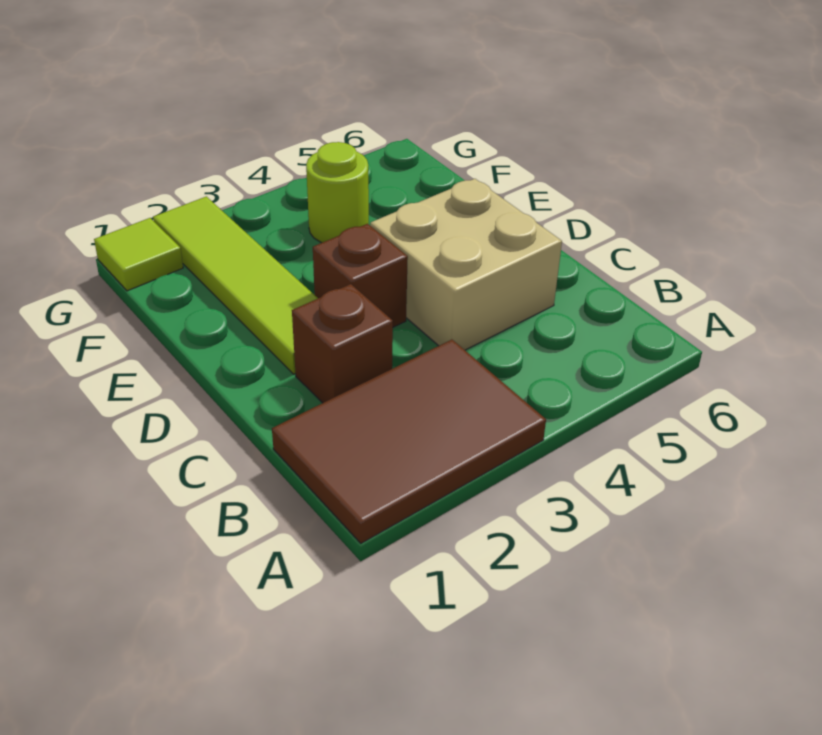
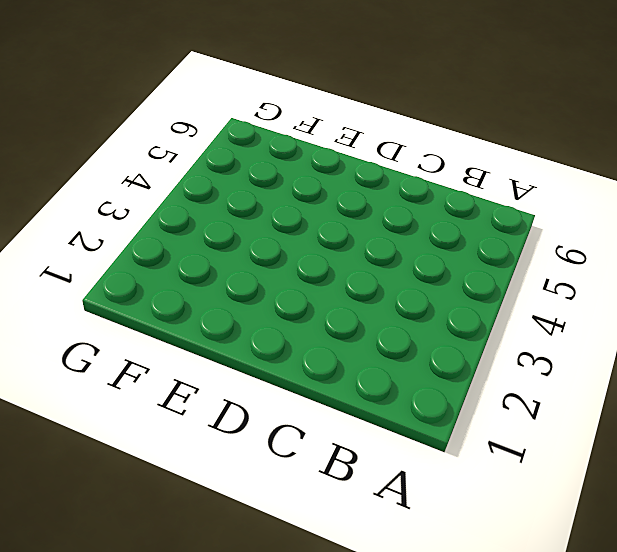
none -> brown tile A1:B3 level 1
none -> brown brick C2 level 1

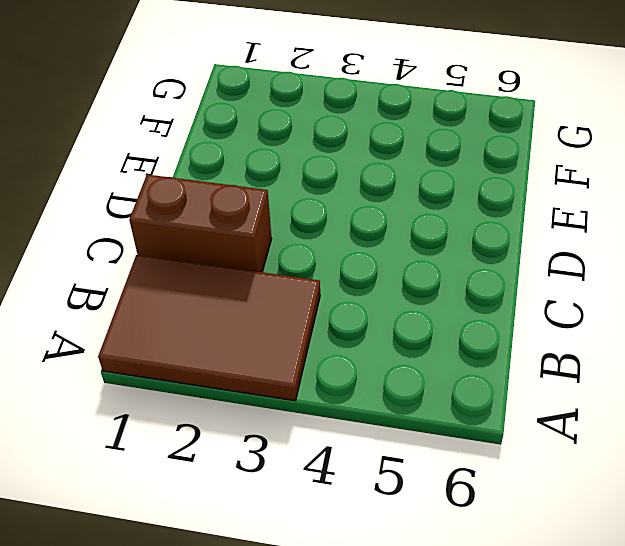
brown brick C1:C2 level 1 -> brown brick C2 level 1
none -> tan brick C4:D5 level 1
none -> lime tile D2:G2 level 1

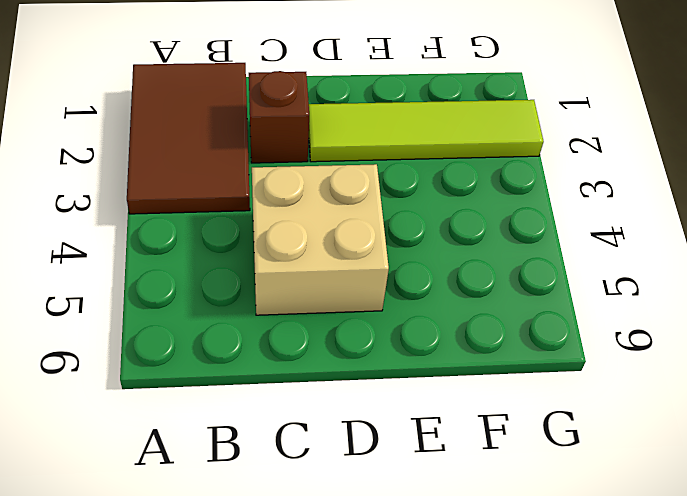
none -> brown brick D3 level 1
none -> lime round brick F4 level 1

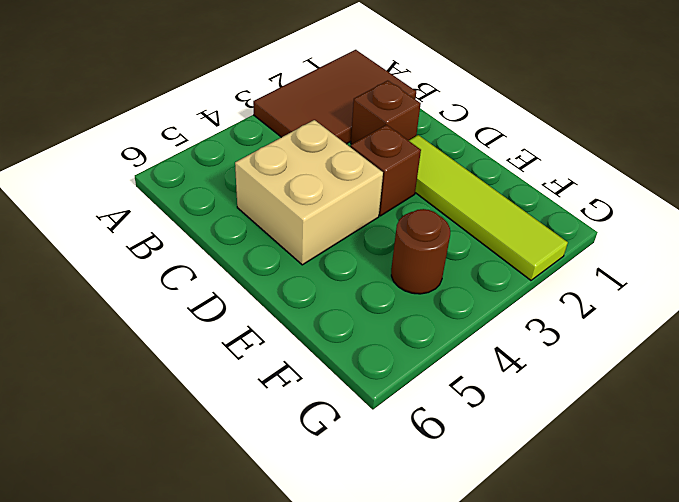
brown round brick F4 level 1 -> lime round brick F4 level 1
none -> lime tile G1 level 1

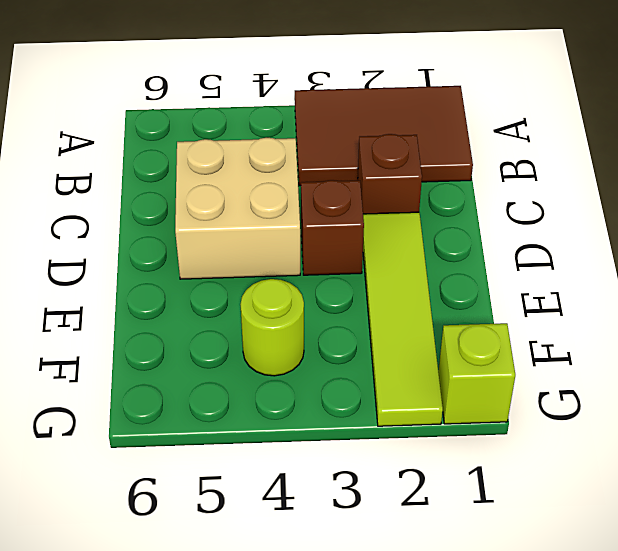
lime brick G1 level 1 -> lime tile G1 level 1

